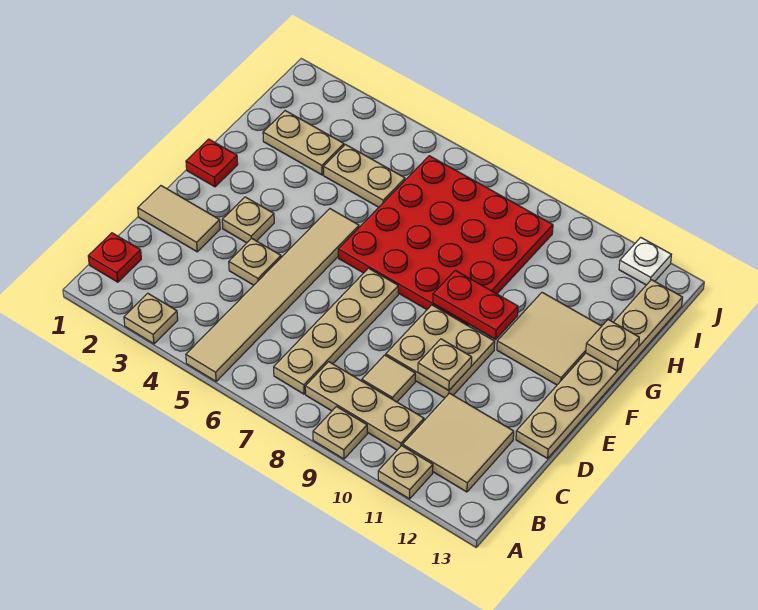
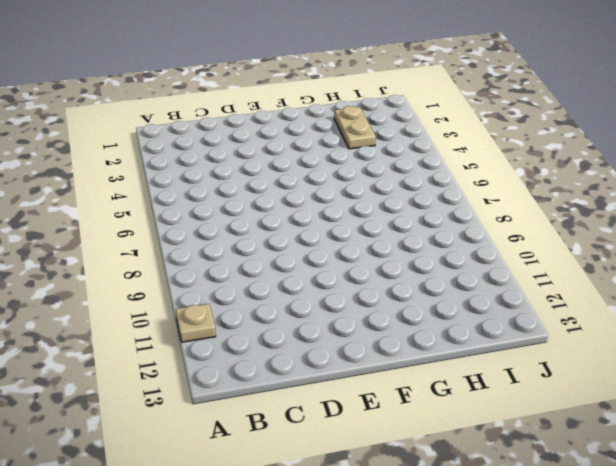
none -> tan plate A3 level 1
none -> tan tile A5:F5 level 1
none -> tan plate A9 level 1

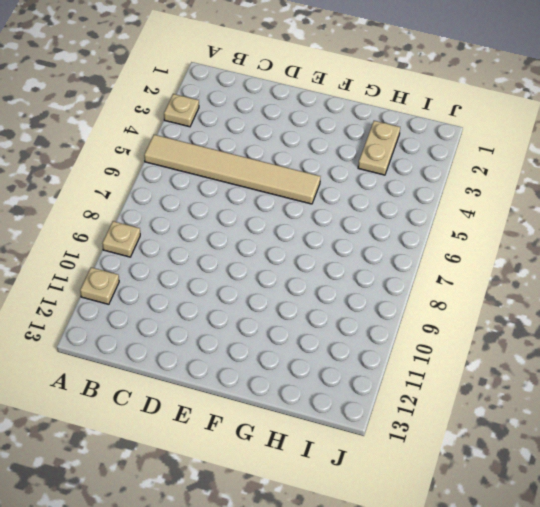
none -> red plate B1 level 1
none -> tan plate B7:E7 level 1
none -> tan plate B8:B10 level 1

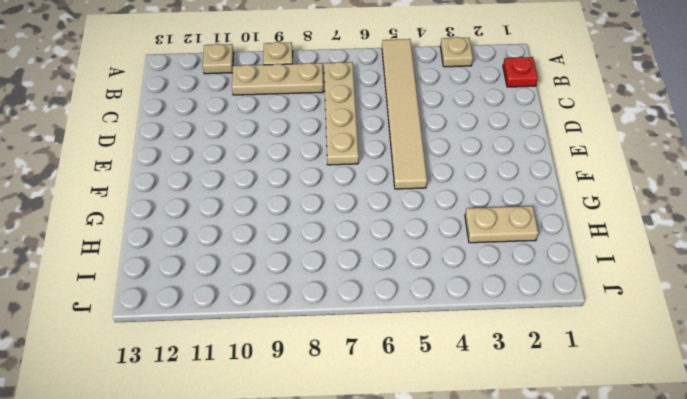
none -> tan tile B11:C12 level 1
none -> tan tile C9 level 1
none -> tan tile D1:D2 level 1

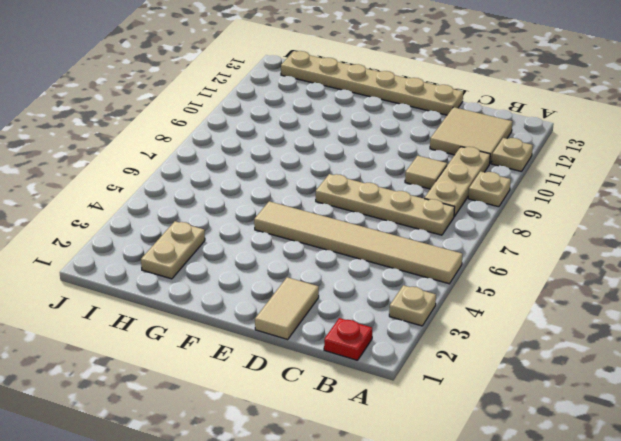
none -> tan plate D4 level 1
none -> tan plate D9:E10 level 1
none -> tan plate E3 level 1

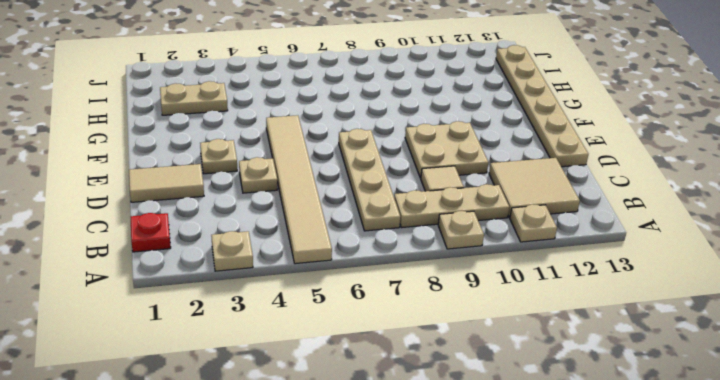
none -> red plate F1 level 1
none -> red plate F6:I9 level 1
none -> tan tile F11:G12 level 1

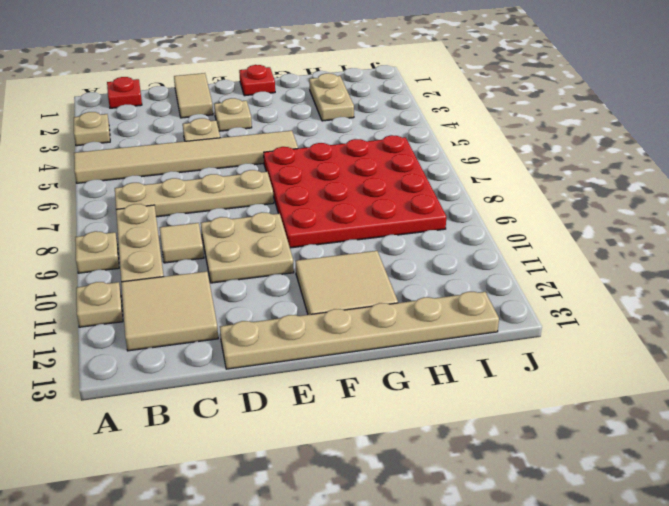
none -> tan plate H4:H5 level 1
none -> white plate J12 level 1
none -> tan plate D10 level 2

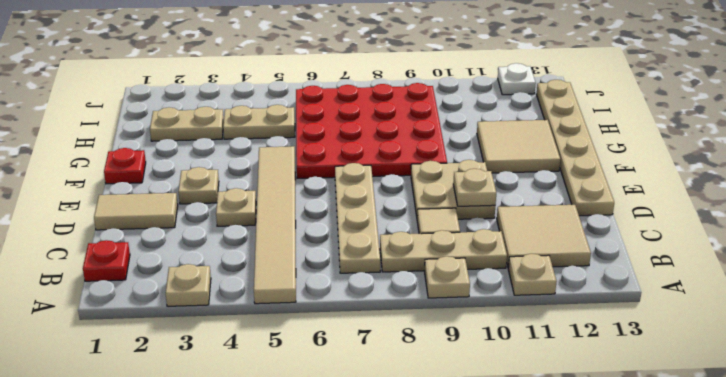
none -> red plate F9:F10 level 2
none -> tan plate G13 level 2

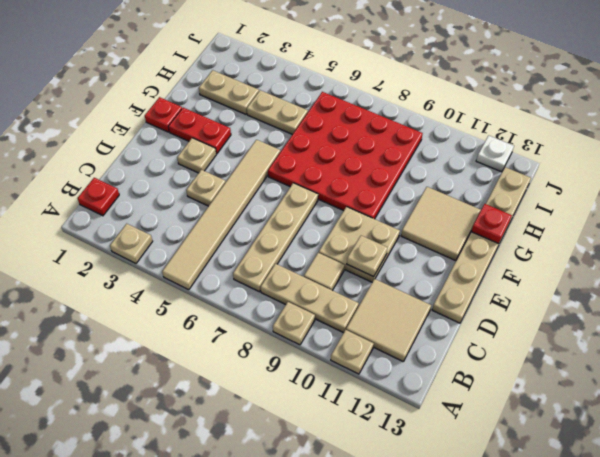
red plate F2:F3 level 1 -> red plate F9:F10 level 2
red plate G13 level 2 -> tan plate G13 level 2
none -> tan tile D1:D2 level 1

